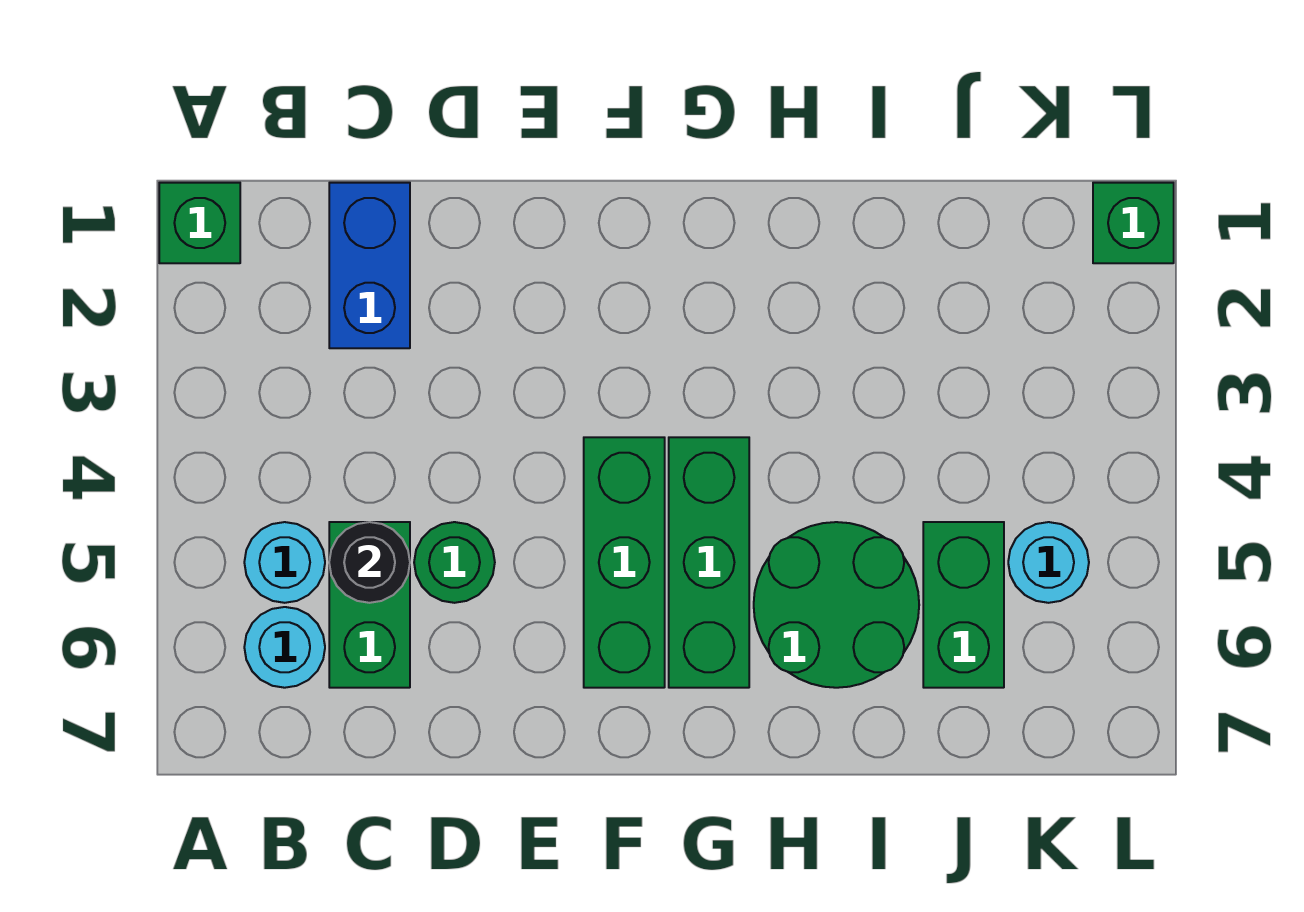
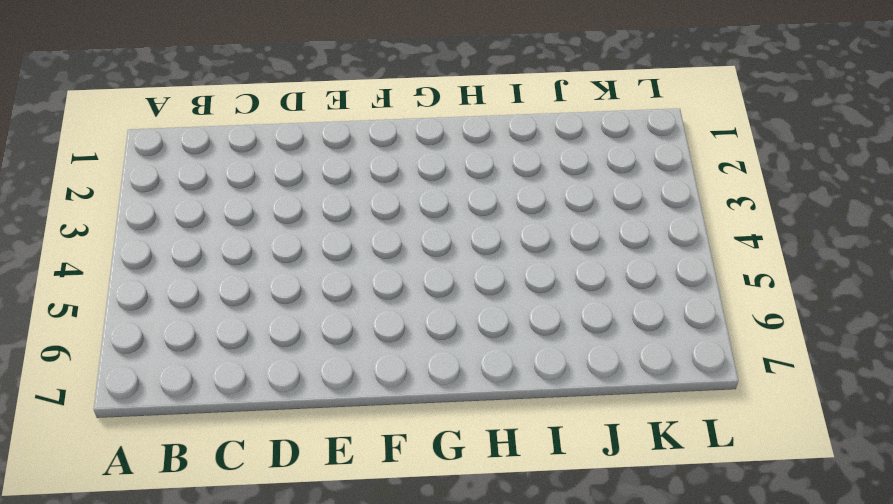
none -> green brick A1 level 1
none -> cyan round brick B5 level 1
none -> cyan round brick B6 level 1

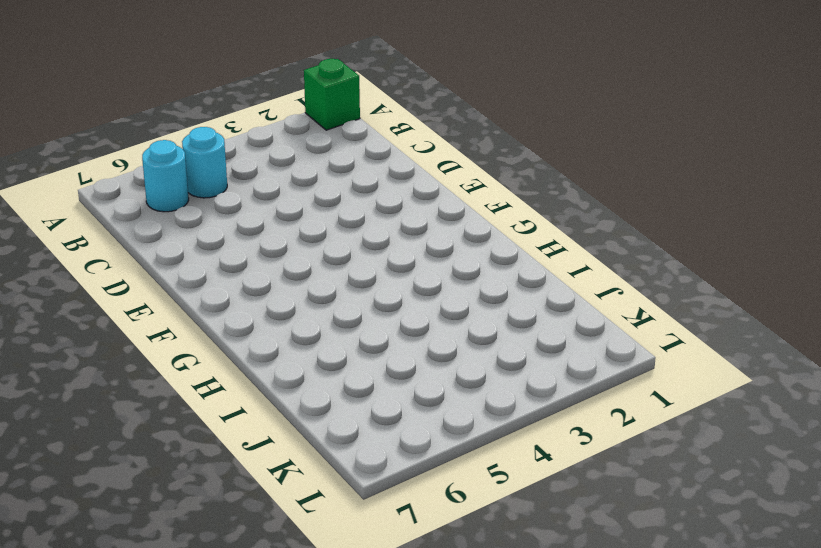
none -> blue brick C1:C2 level 1
none -> green brick C5:C6 level 1
none -> green round brick D5 level 1

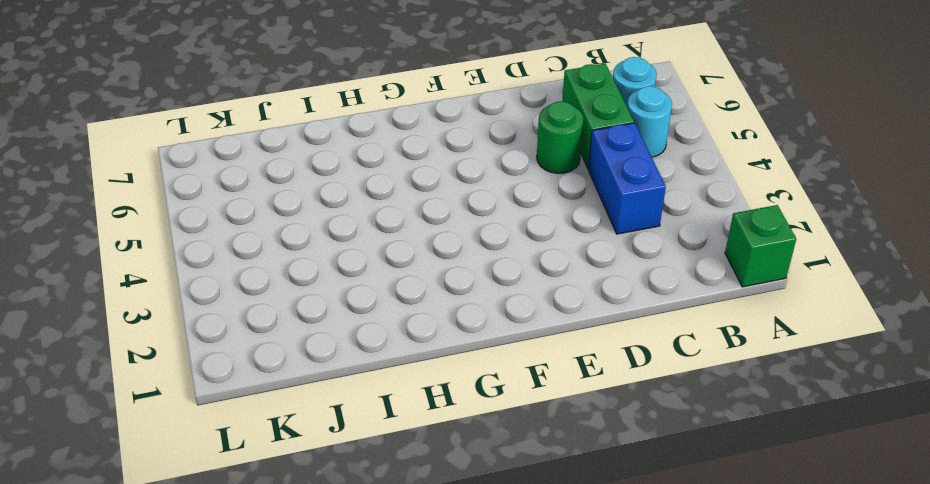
blue brick C3:C4 level 1 -> blue brick C1:C2 level 1
none -> green brick F4:F6 level 1
none -> green brick G4:G6 level 1
none -> green round brick H5:I6 level 1

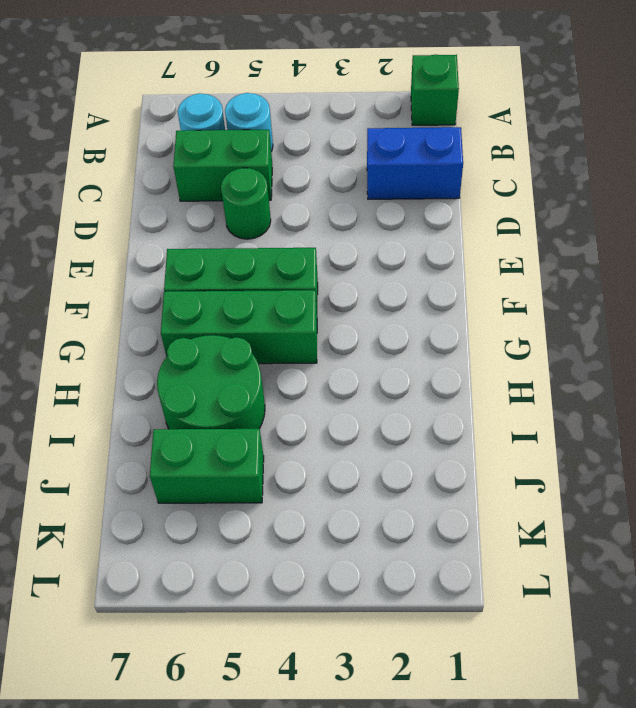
none -> cyan round brick K5 level 1
none -> green brick L1 level 1
none -> black round brick C5 level 2

